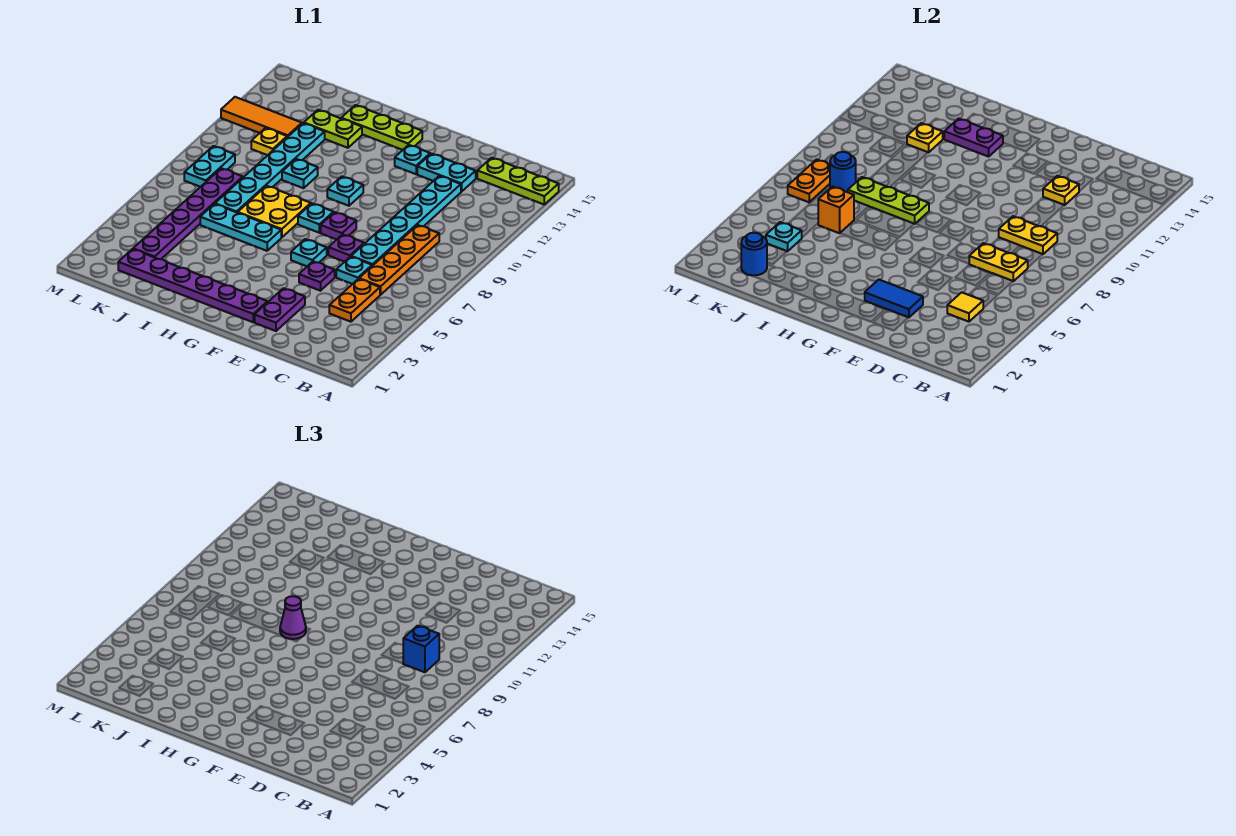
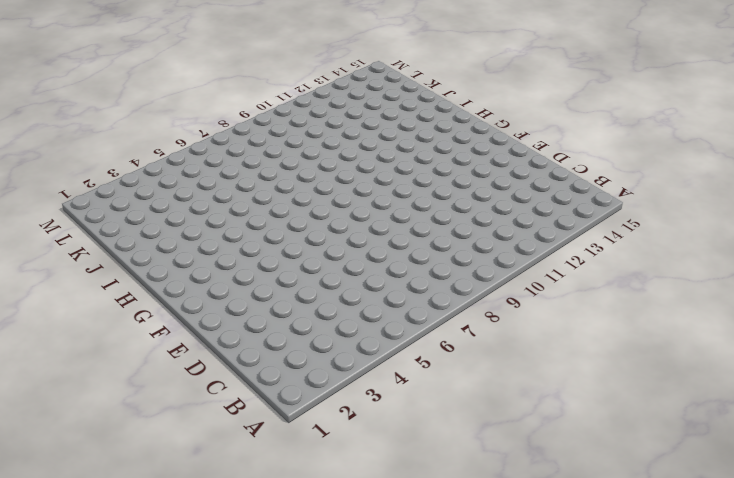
none -> lime plate A14:C14 level 1
none -> orange plate C4:C5 level 1
none -> orange plate C6:C9 level 1
none -> cyan plate D6 level 1

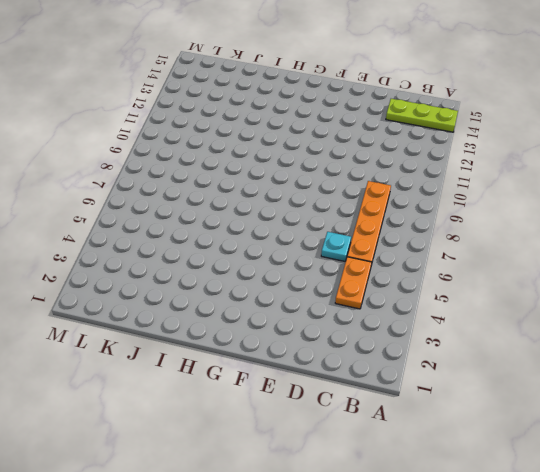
none -> cyan plate D7:D12 level 1
none -> cyan plate D13:E13 level 1
none -> purple plate E2:E3 level 1
none -> purple plate E5 level 1

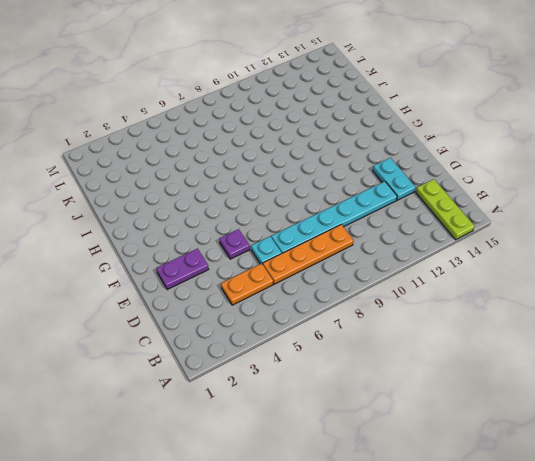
none -> purple plate E7 level 1
none -> purple plate F2:K2 level 1
none -> cyan plate F6 level 1
none -> purple plate F8 level 1

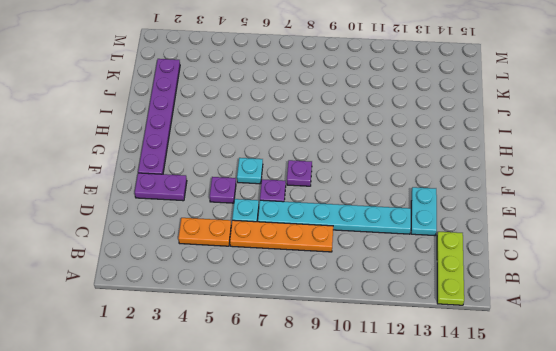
none -> cyan plate F13 level 1
none -> cyan plate G8 level 1
none -> cyan plate G10 level 1
none -> lime plate G14:I14 level 1

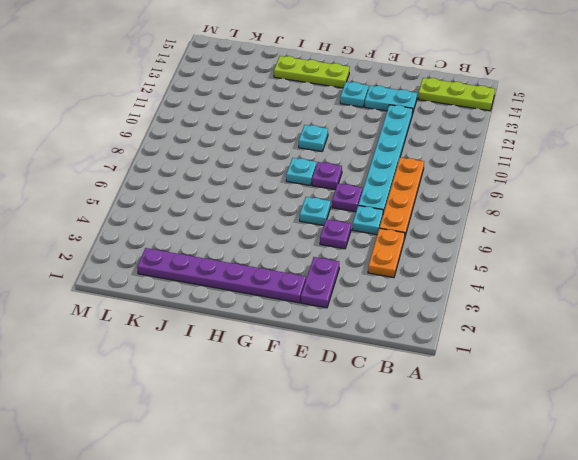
none -> cyan plate H6:J6 level 1
none -> yellow plate H7:I8 level 1
none -> cyan plate I10 level 1
none -> lime plate I13:J13 level 1

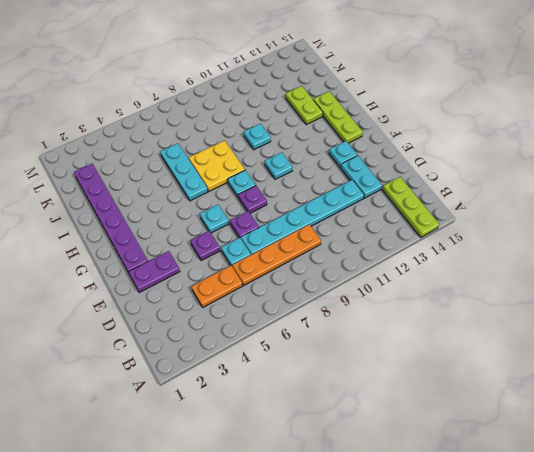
none -> cyan plate J7:J12 level 1
none -> purple plate K3:K8 level 1
none -> yellow plate K11 level 1
none -> orange tile K12:M12 level 1

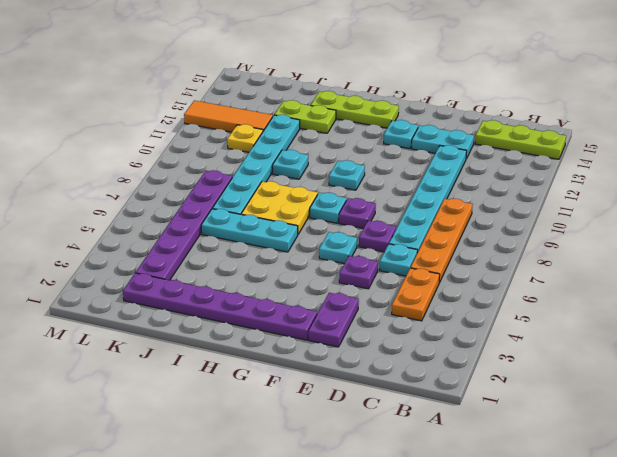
none -> cyan plate L8:L9 level 1
none -> yellow tile C4 level 2
none -> yellow plate C7:D7 level 2
none -> yellow plate C9:D9 level 2

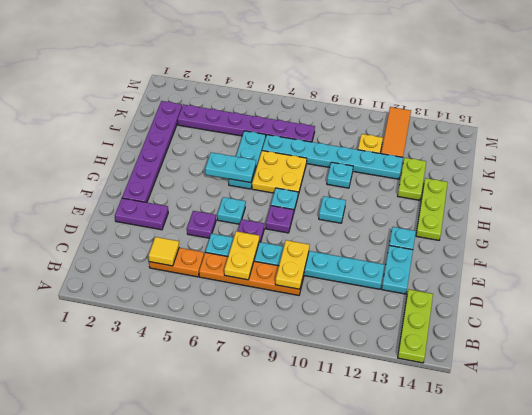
cyan plate H5:H6 level 2 -> cyan plate L8:L9 level 1
none -> yellow plate D12 level 2
none -> blue tile E3:F3 level 2
none -> lime plate H8:J8 level 2
none -> purple plate H13:I13 level 2

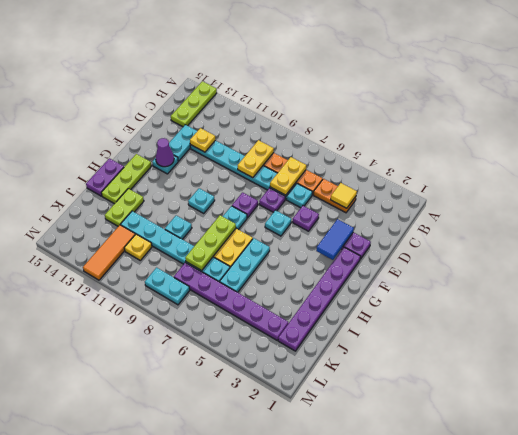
purple cone F13 level 2 -> purple cone H8 level 3
purple plate H15:I15 level 1 -> purple plate H13:I13 level 2
none -> orange brick J6 level 2
none -> yellow plate J12 level 2
none -> blue round brick K2 level 2
none -> cyan plate K4 level 2

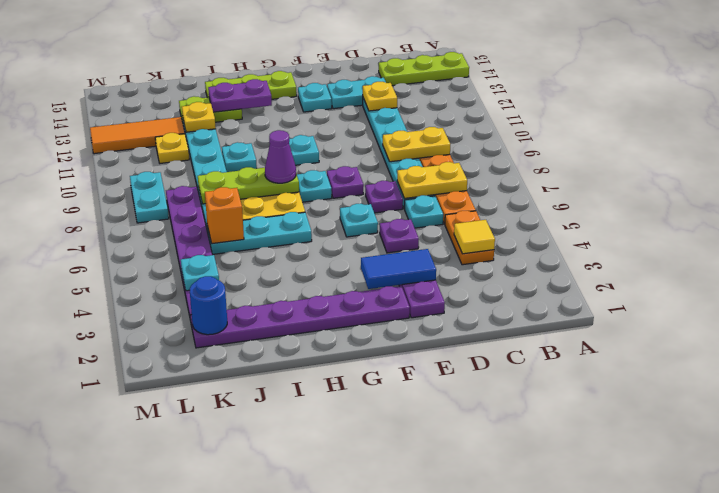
none -> blue round brick K8 level 2
none -> orange plate L7:L8 level 2
none -> blue brick C9 level 3

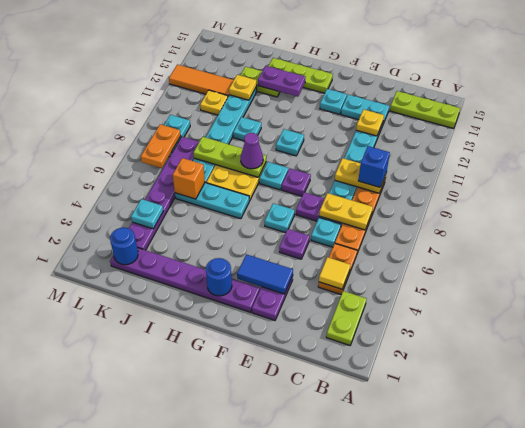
lime plate B2:B3 level 1 -> none
blue round brick G2 level 2 -> blue round brick K8 level 2

